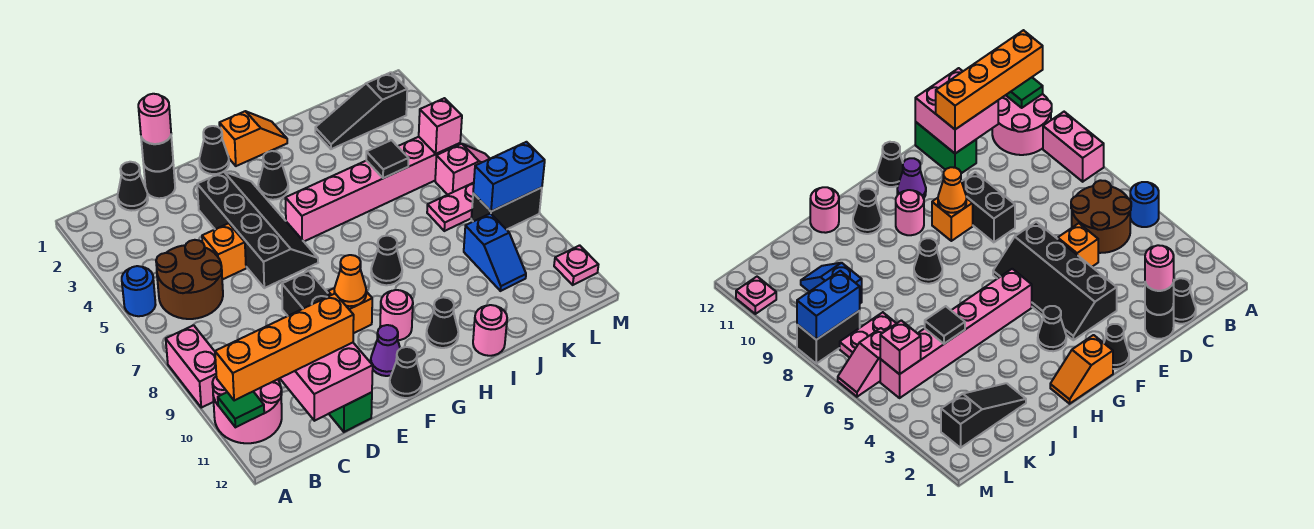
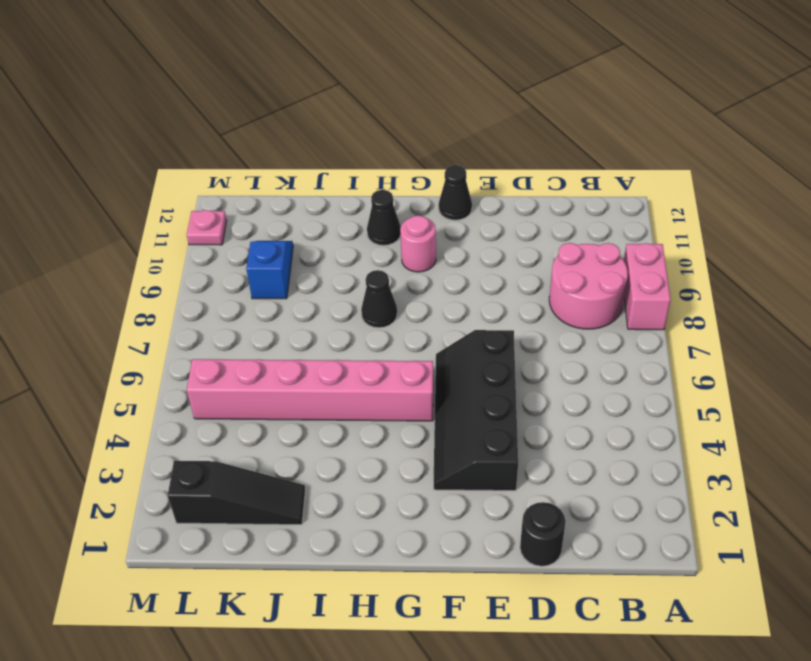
pink round brick B8:C9 level 1 -> pink round brick A10:B11 level 1
none -> blue round brick A5 level 1
none -> brown round brick B5:C6 level 1
none -> black cone C1 level 1
none -> orange brick D5 level 1

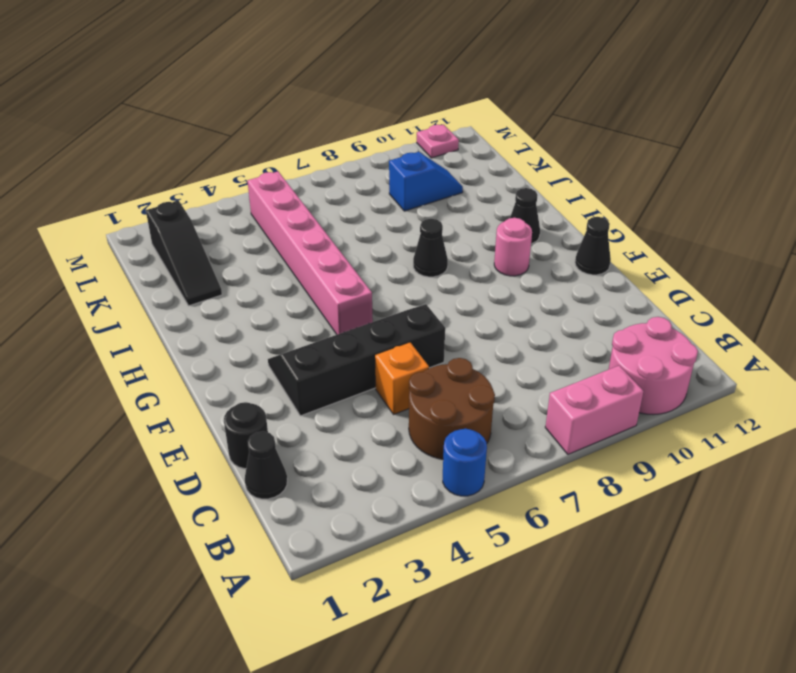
none -> green brick D11:D12 level 1
none -> black brick E8:E9 level 1
none -> black cone F1 level 1
none -> orange brick F9 level 1

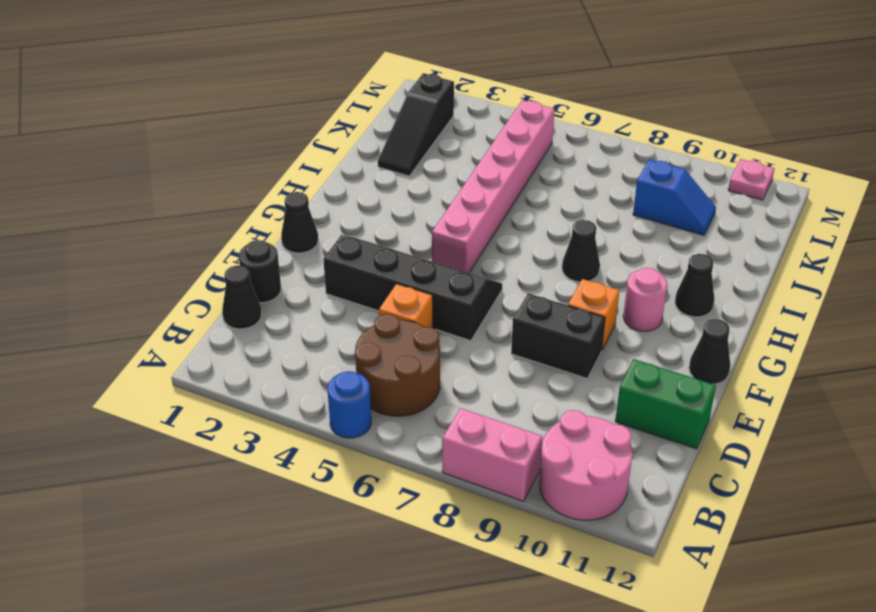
none -> purple cone F11 level 1
none -> orange slope G1:H1 level 1 top G
none -> black cone G3 level 1
none -> pink round brick I12 level 1

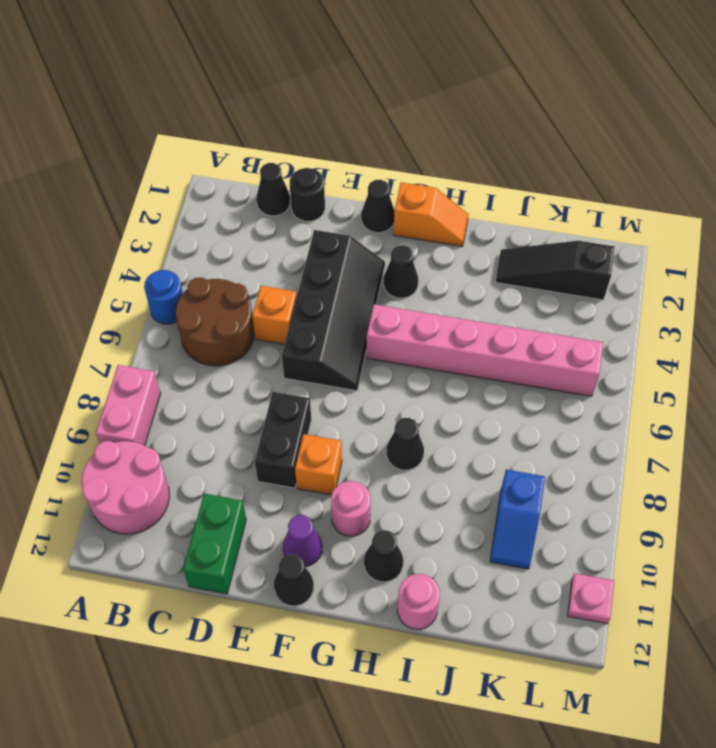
none -> pink plate K7:L7 level 1
none -> pink slope L6:M6 level 1 top L
none -> black brick L8:M8 level 1
none -> green tile A11 level 2

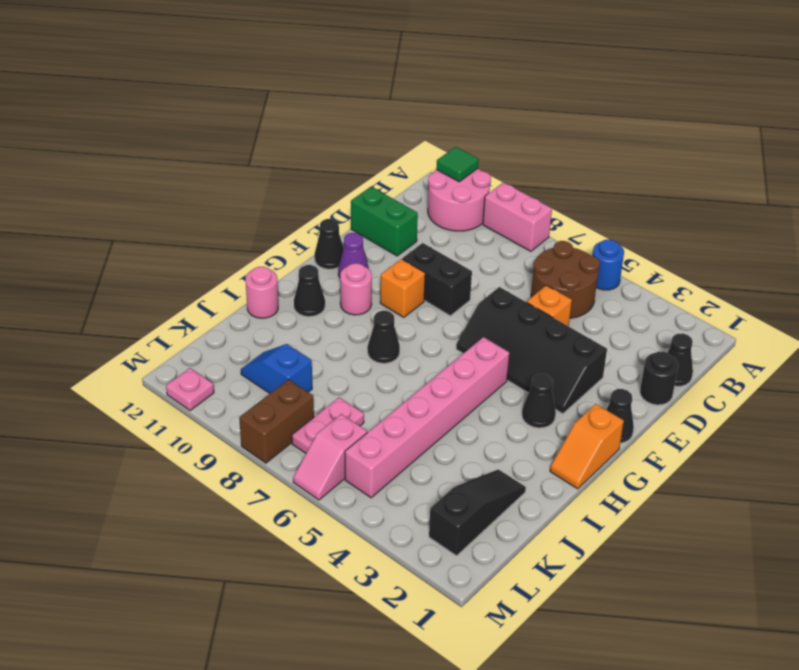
brown brick L8:M8 level 1 -> black brick L8:M8 level 1
none -> pink brick C11:D12 level 2
none -> black round brick D1 level 2
none -> orange cone F9 level 2
none -> black tile J5 level 2

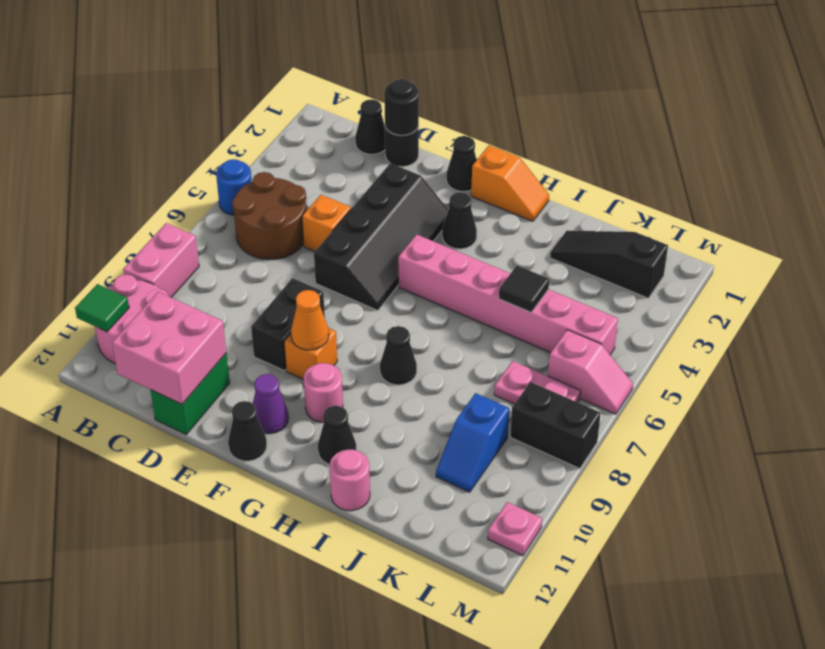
none -> pink brick L5 level 2
none -> blue brick L8:M8 level 2
none -> orange brick A11:D11 level 3
none -> pink round brick D1 level 3

